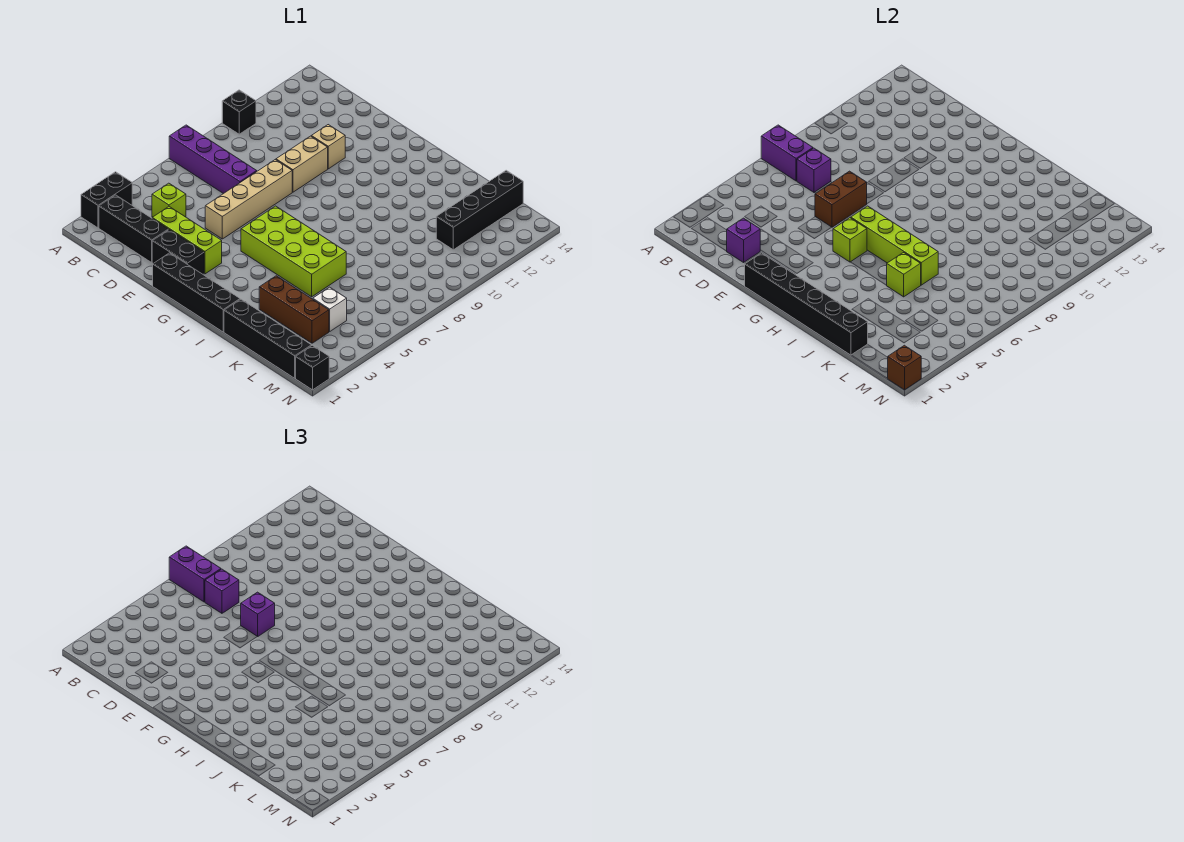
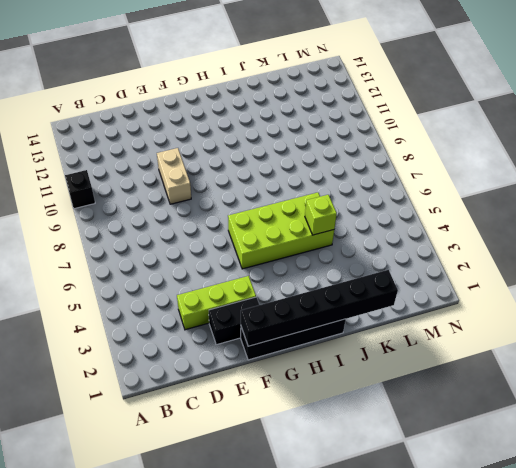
none -> black brick A2:A3 level 1
none -> purple brick A7:D7 level 1
none -> black brick B2:D2 level 1

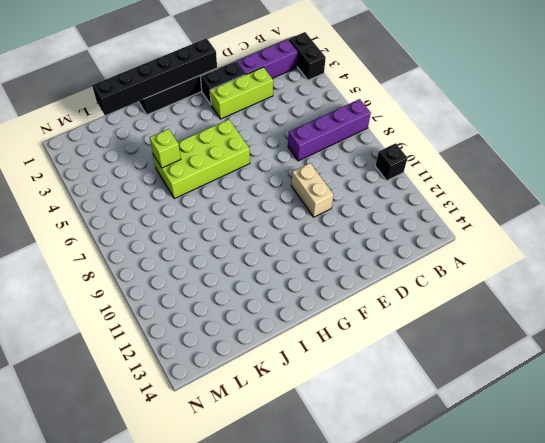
purple brick B2:D2 level 1 -> black brick B2:D2 level 1
none -> lime brick C4 level 1
none -> tan brick E5:E8 level 1
none -> tan brick E11 level 1

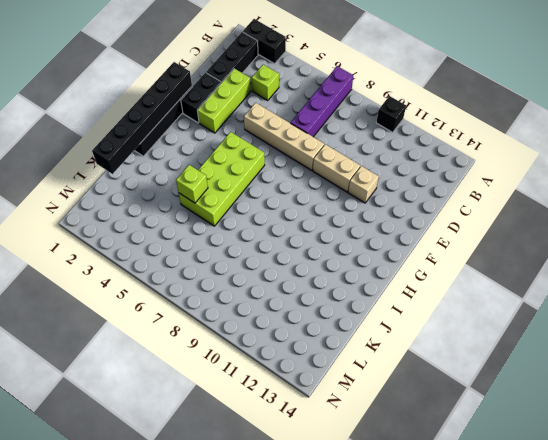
none -> black brick J1:M1 level 1
none -> brown brick J3:L3 level 1
none -> white brick L4 level 1

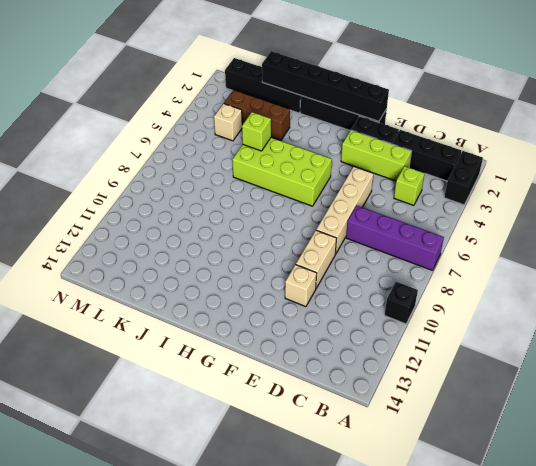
tan brick L4 level 1 -> white brick L4 level 1
none -> black brick L11:L14 level 1
none -> black brick N1 level 1
none -> purple brick A7:B7 level 2

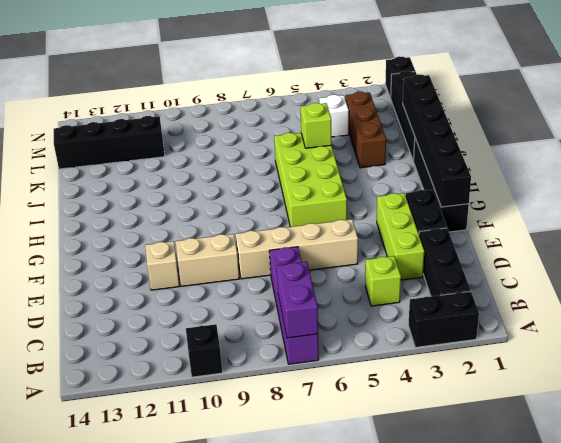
none -> purple brick C7 level 2
none -> purple brick D2 level 2
none -> brown brick E6:E7 level 2

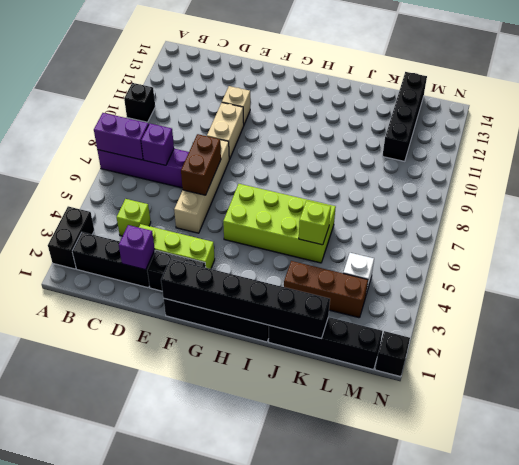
none -> lime brick G5 level 2
none -> lime brick G6:J6 level 2
none -> brown brick N1 level 2

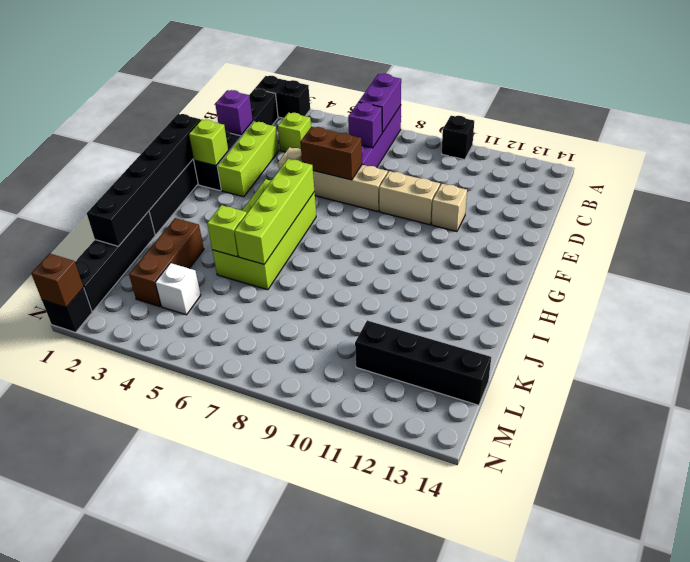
lime brick F2 level 2 -> lime brick G5 level 2
none -> purple brick A7:B7 level 3
none -> purple brick C7 level 3
none -> purple brick E7 level 3

